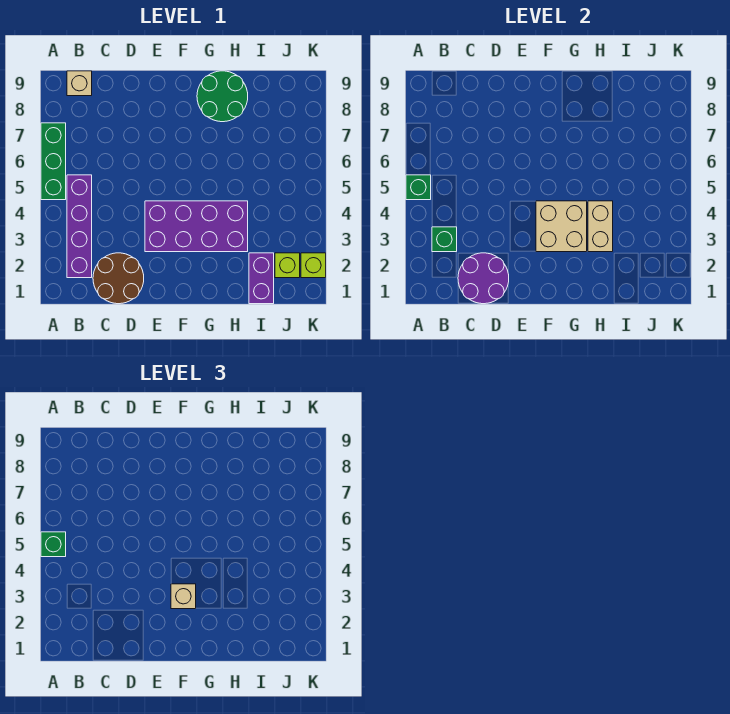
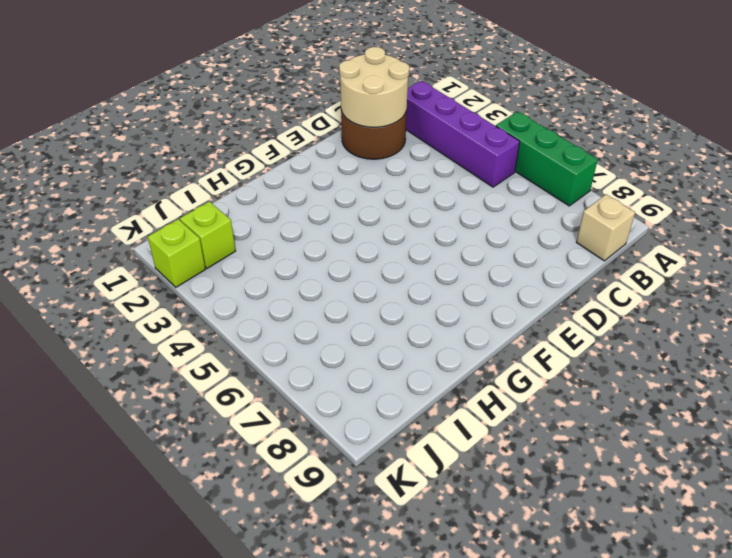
tan round brick C1:D2 level 2 -> purple round brick C1:D2 level 2
none -> purple brick E3:H4 level 1
none -> green round brick G8:H9 level 1
none -> purple brick I1:I2 level 1

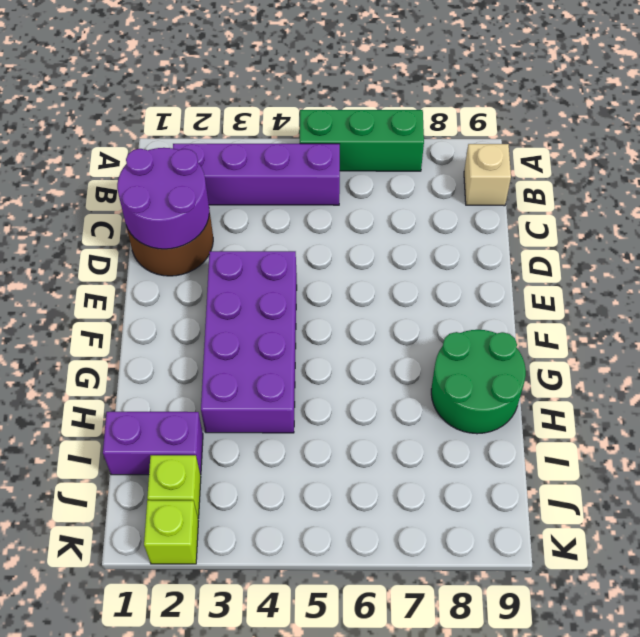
none -> green brick A5 level 2
none -> green brick B3 level 2
none -> tan brick F3:G4 level 2

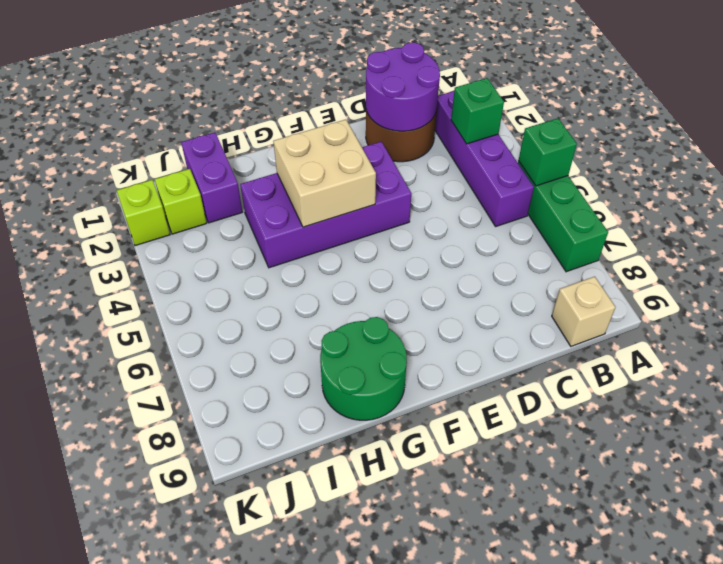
none -> tan brick H3:H4 level 2
none -> green brick A5 level 3
none -> tan brick F3 level 3

